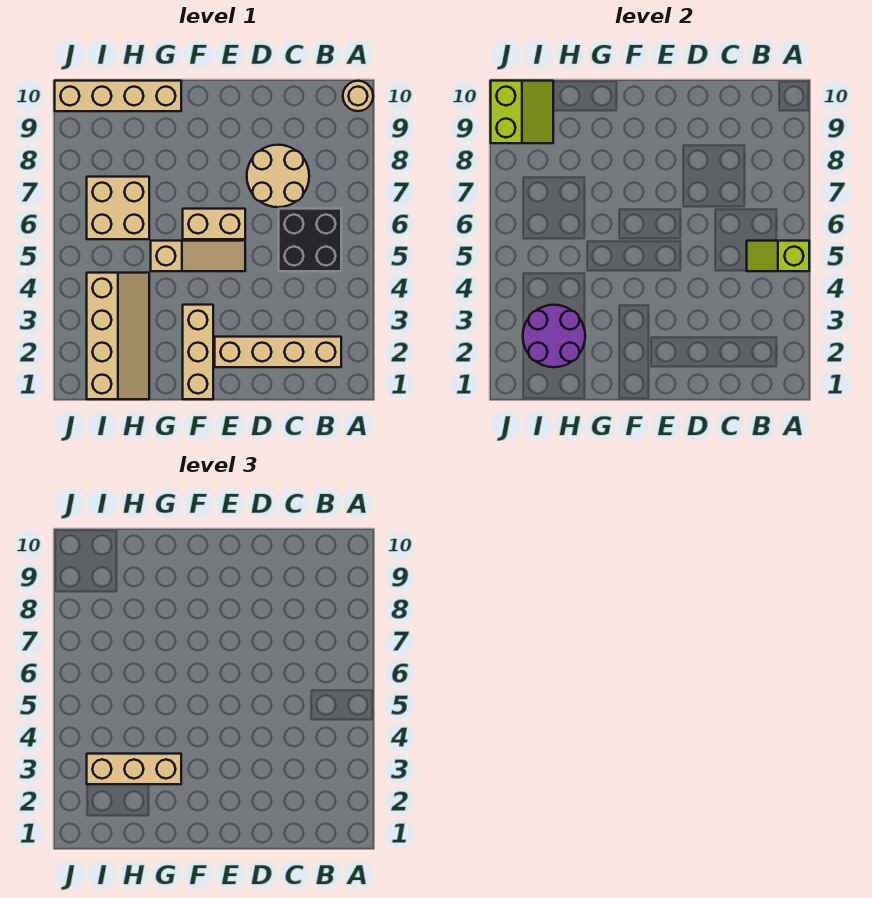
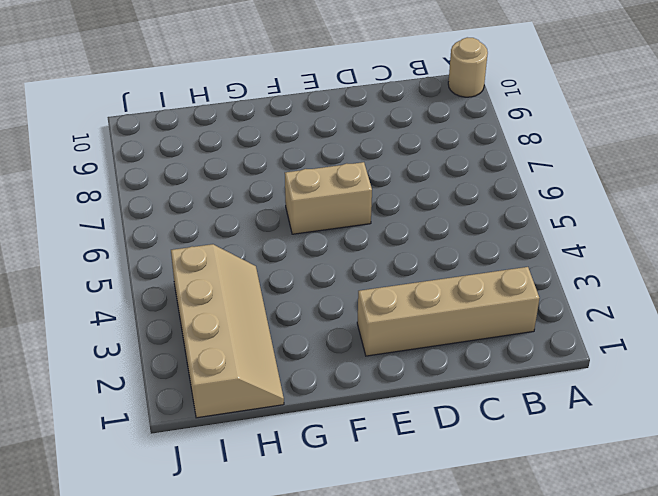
none -> black brick B5:C6 level 1
none -> tan round brick C7:D8 level 1
none -> tan slope E5:G5 level 1 top G

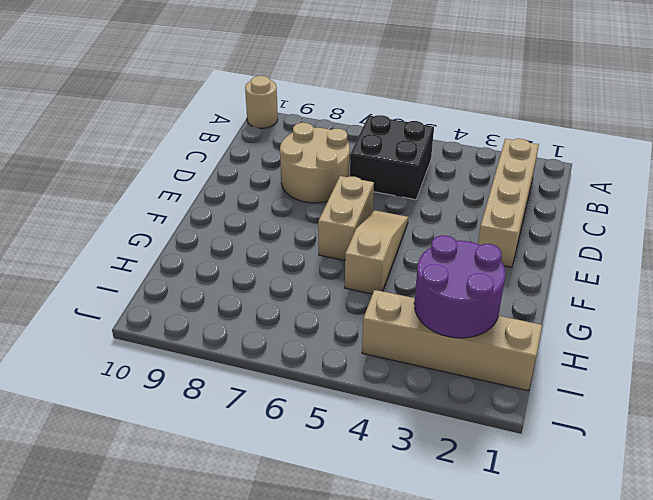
none -> tan brick F1:F3 level 1
none -> tan brick G10:J10 level 1
none -> tan brick H6:I7 level 1

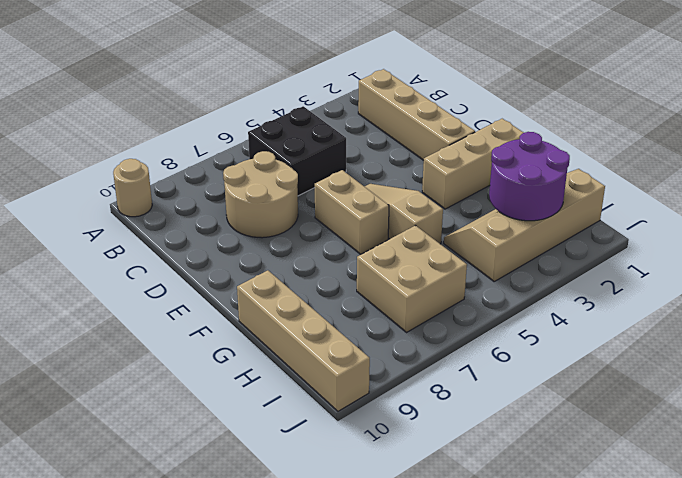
none -> lime slope A5:B5 level 2 top A
none -> lime slope I9:J10 level 2 top J
none -> tan brick G3:I3 level 3

